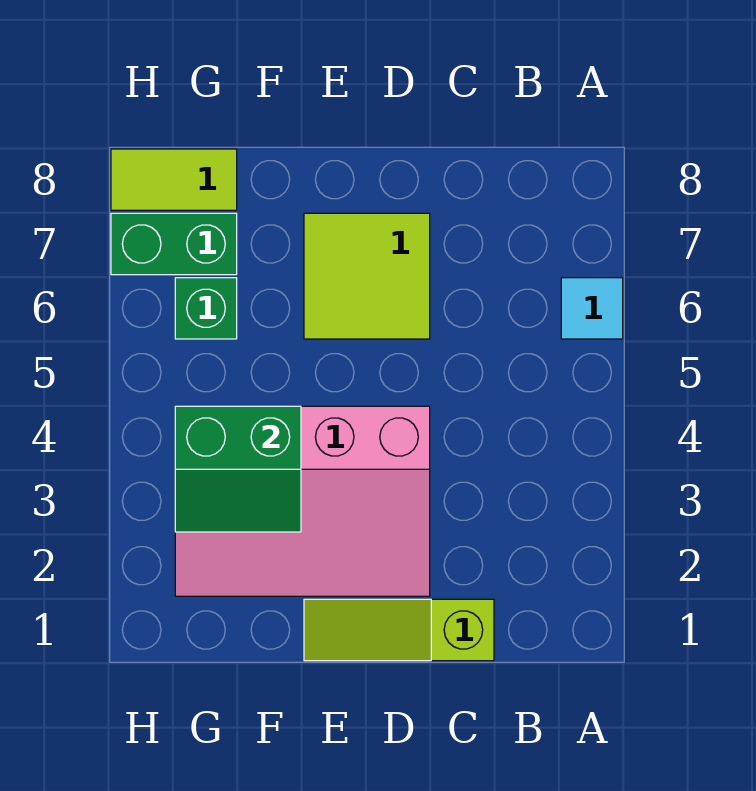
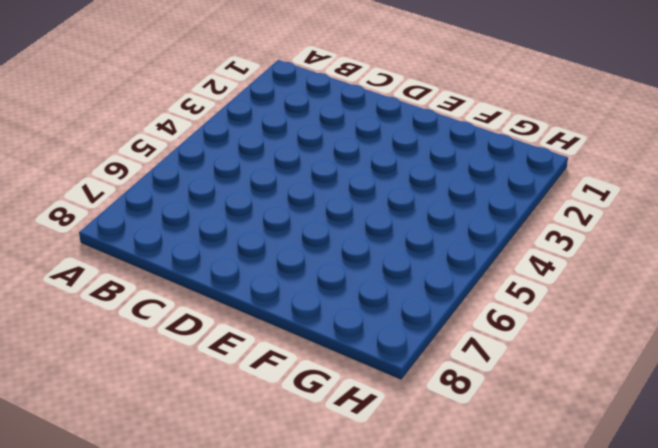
none -> cyan tile A6 level 1
none -> lime slope C1:E1 level 1 top C

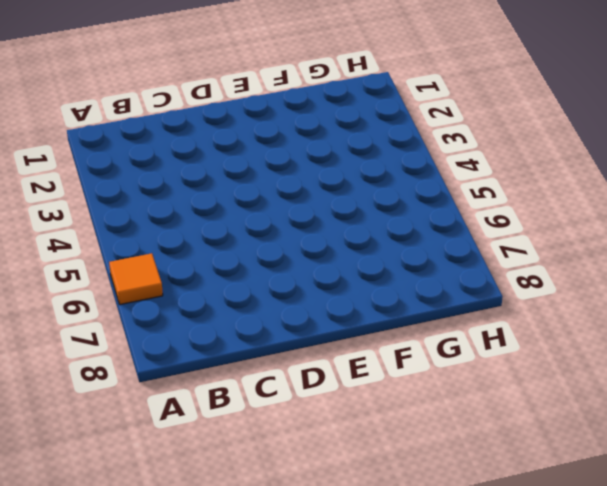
orange tile A6 level 1 -> cyan tile A6 level 1
none -> lime slope C1:E1 level 1 top C
none -> pink slope D2:G4 level 1 top 4

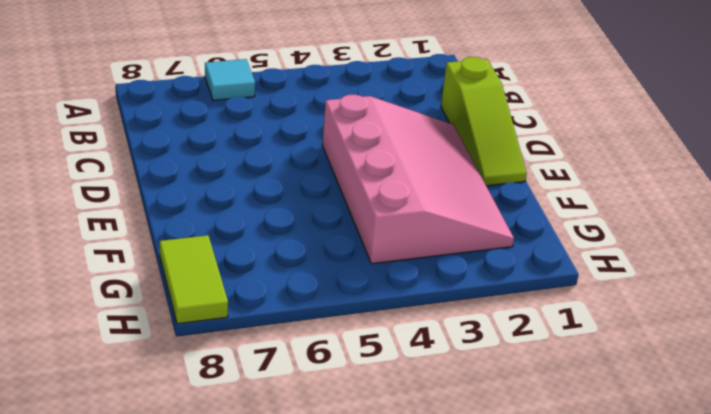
none -> lime tile D6:E7 level 1
none -> green brick G6 level 1

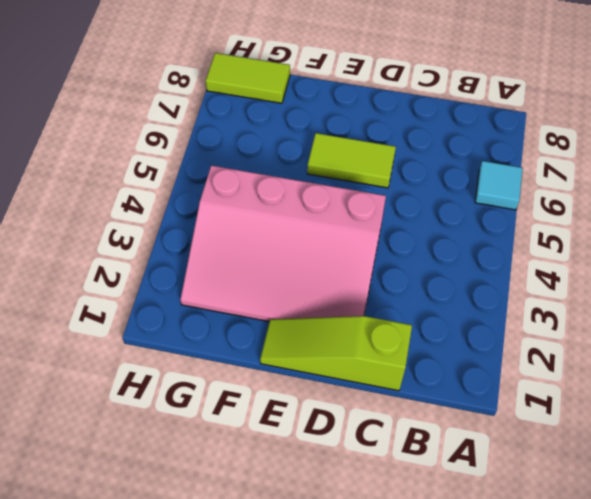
lime tile D6:E6 level 1 -> lime tile D6:E7 level 1
none -> green brick G6 level 1
none -> green brick G7:H7 level 1

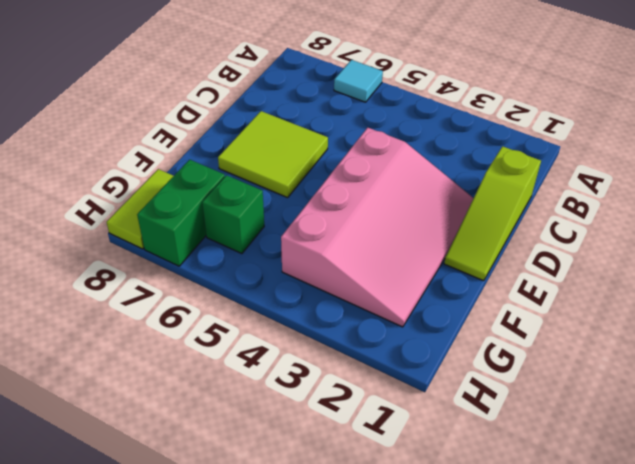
none -> green slope F3:G4 level 2 top 4

